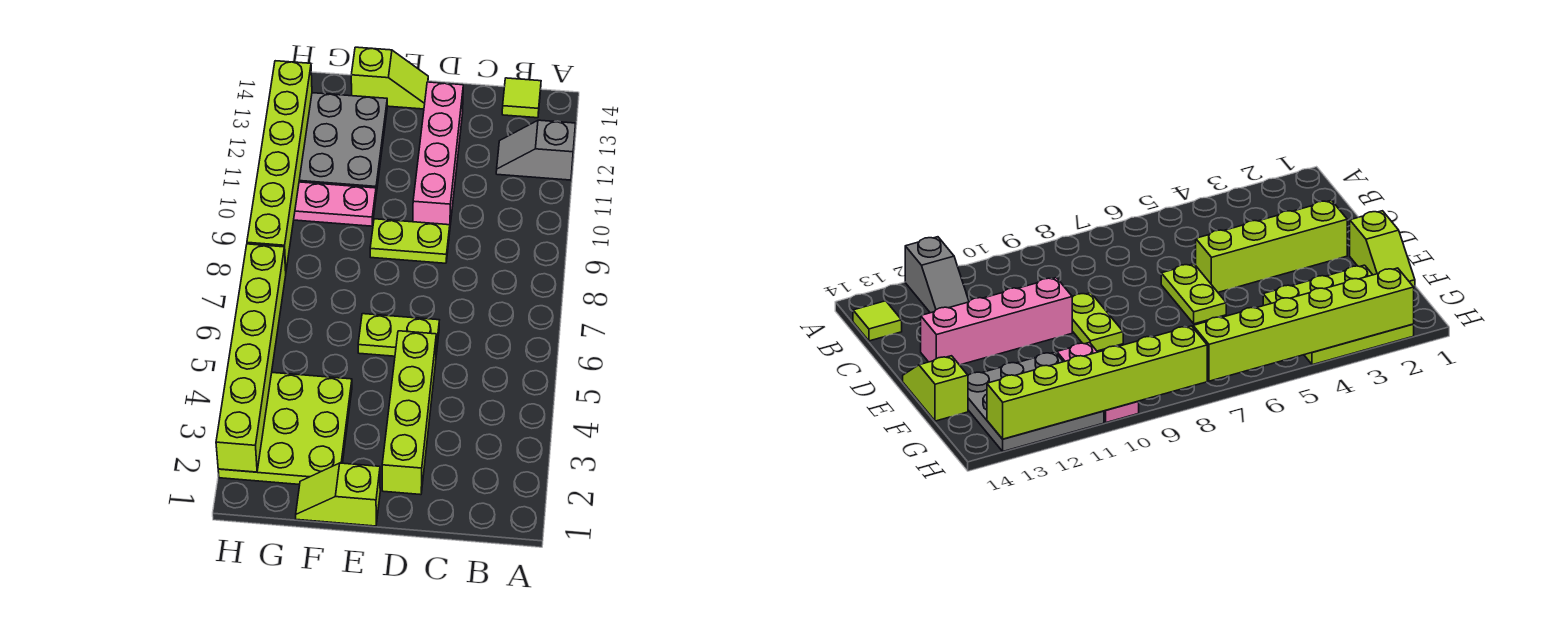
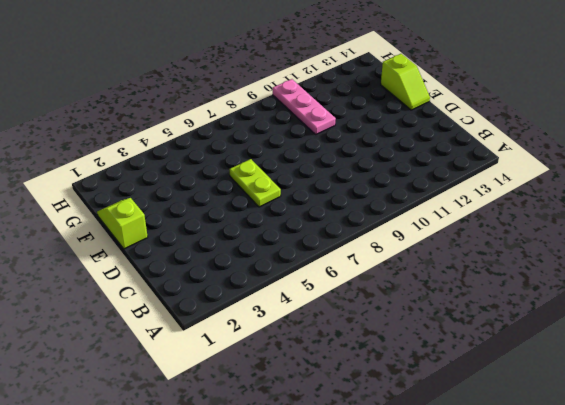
none -> grey slope A12:B12 level 1 top A
none -> lime tile B14 level 1
none -> lime brick D2:D5 level 1

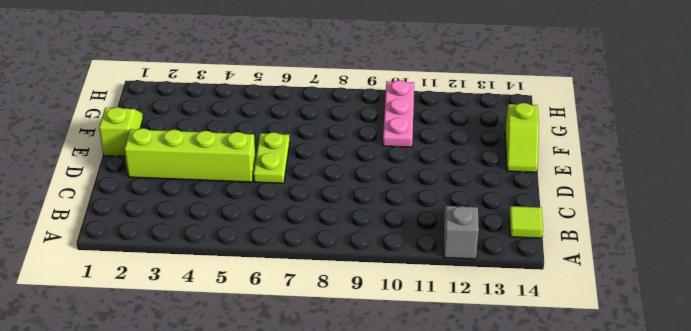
none -> lime plate D9:E9 level 1
none -> pink brick D10:D13 level 1
none -> lime plate F2:H4 level 1

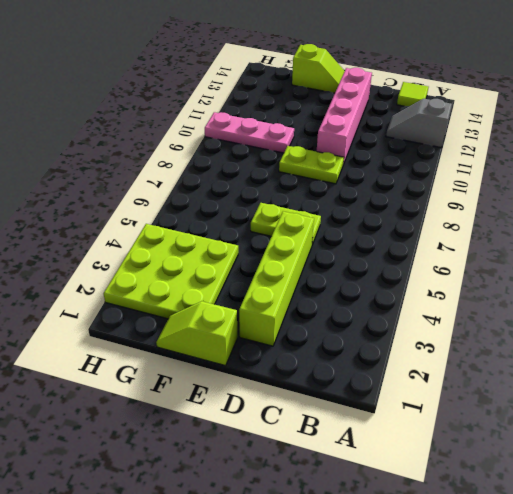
none -> grey plate F11:H13 level 1
none -> lime brick H2:H7 level 2
none -> lime brick H8:H13 level 2

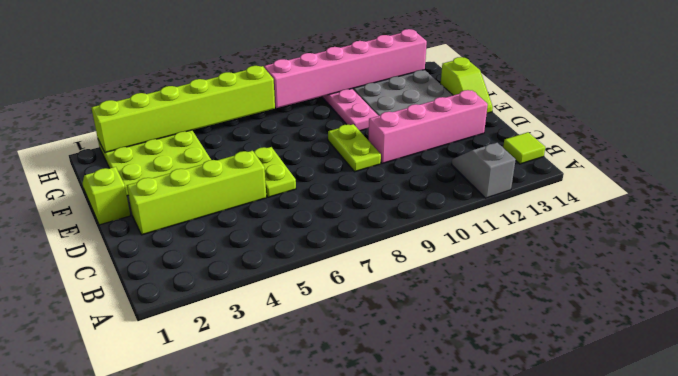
pink brick H8:H13 level 2 -> lime brick H8:H13 level 2

